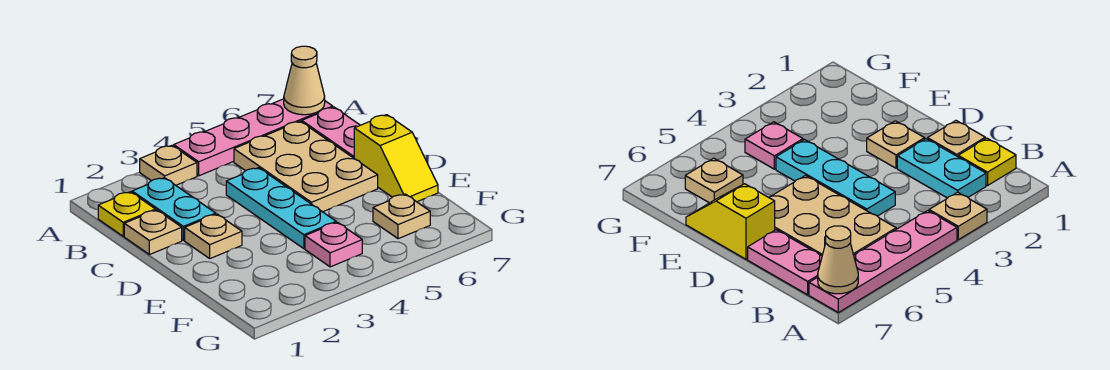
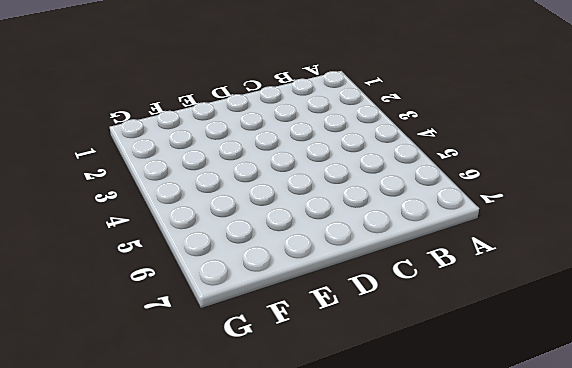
none -> tan plate A3 level 1
none -> pink plate A4:A7 level 1
none -> yellow plate B1 level 1

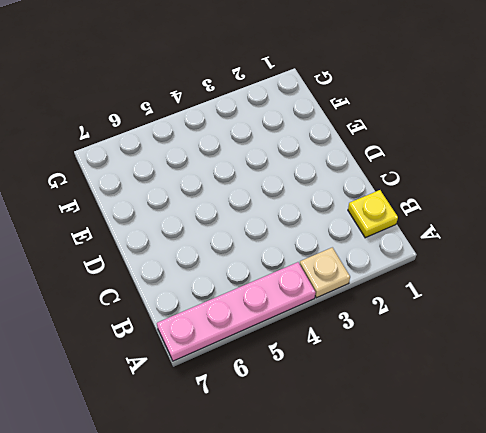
none -> cyan plate B2:C2 level 1
none -> tan plate B5:D6 level 1
none -> pink plate B7:C7 level 1

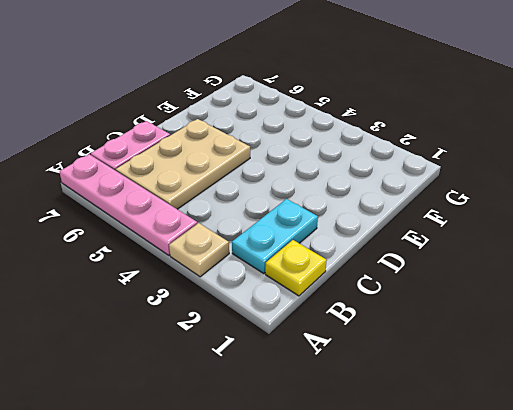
none -> tan plate C1 level 1
none -> cyan plate C4:E4 level 1
none -> tan plate D2 level 1

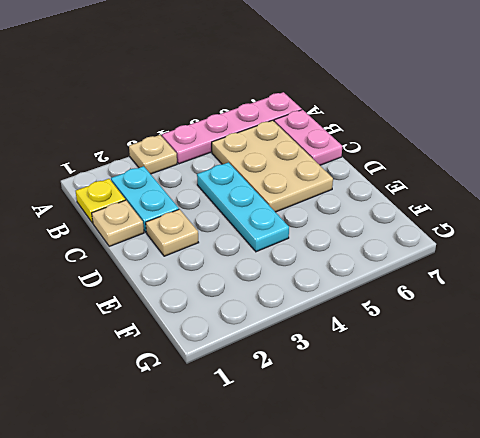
none -> yellow slope D7:E7 level 1 top D
none -> pink plate F4 level 1
none -> tan plate F6 level 1

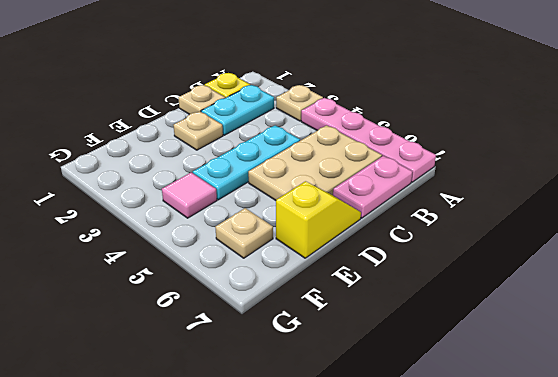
yellow slope D7:E7 level 1 top E -> yellow slope D7:E7 level 1 top D
pink tile F4 level 1 -> pink plate F4 level 1
none -> tan cone A7 level 2

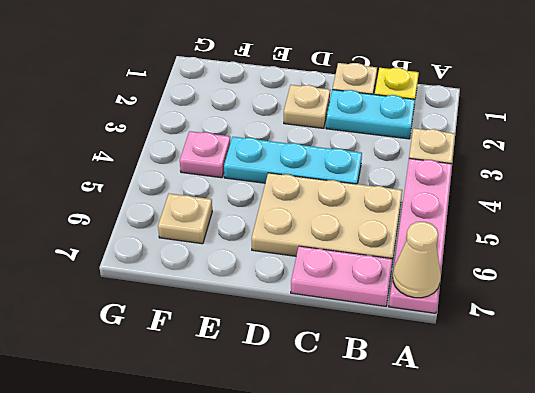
none -> yellow slope D7:E7 level 1 top D

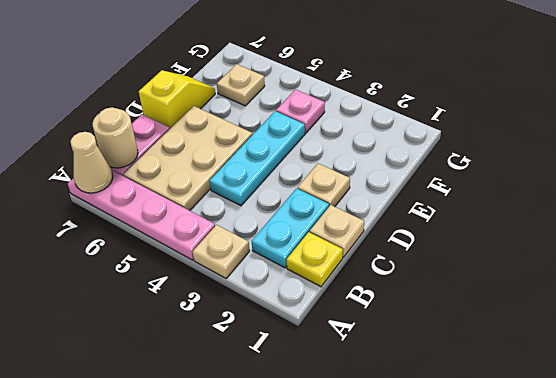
tan round brick B7 level 2 -> none

